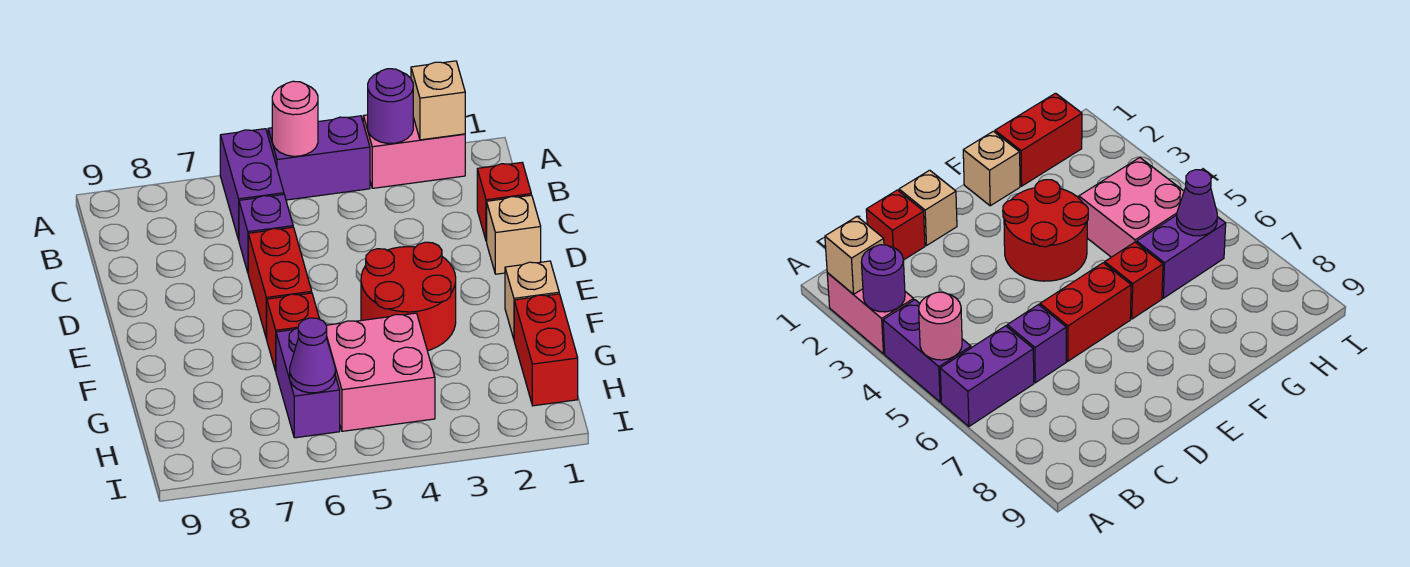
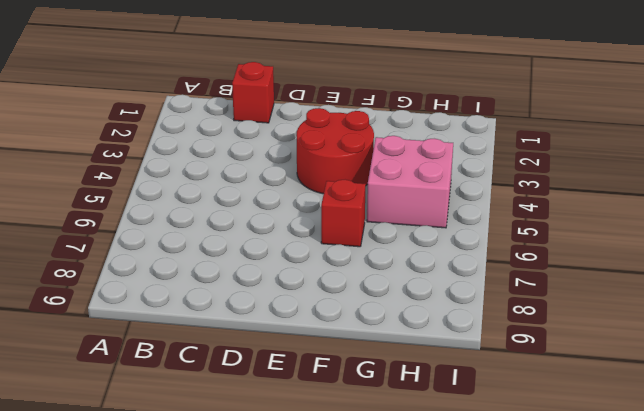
none -> pink brick A2:A3 level 1
none -> purple brick A4:A5 level 1
none -> purple brick A6:B6 level 1

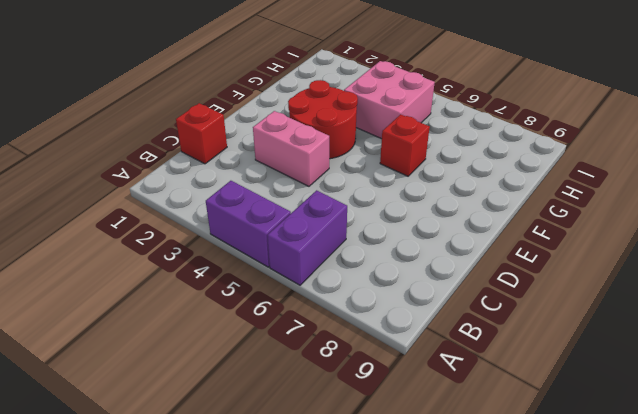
pink brick D3:D4 level 1 -> pink brick A2:A3 level 1
none -> purple brick C6 level 1
none -> tan brick D1 level 1
none -> red brick D6:E6 level 1

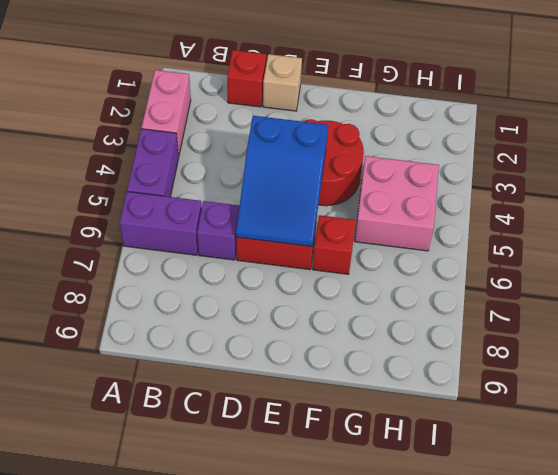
blue slope D4:E6 level 2 top 4 -> none
none -> tan brick F1 level 1
none -> red brick G1:H1 level 1
none -> purple brick G6:H6 level 1

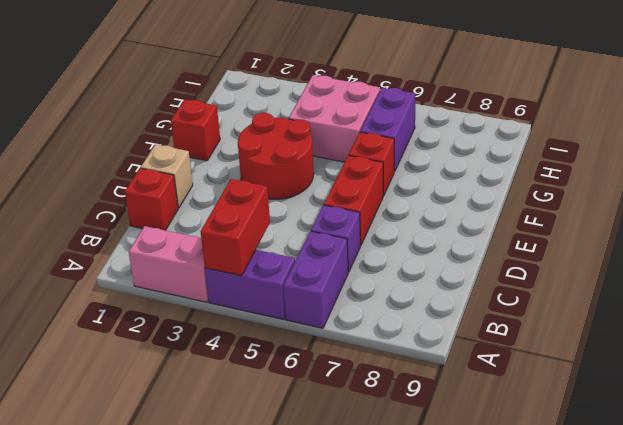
red brick A4:B4 level 2 -> red brick G1:H1 level 1
red brick F1 level 1 -> tan brick F1 level 1
none -> tan brick A2 level 2
none -> purple round brick A3 level 2
none -> pink round brick A5 level 2

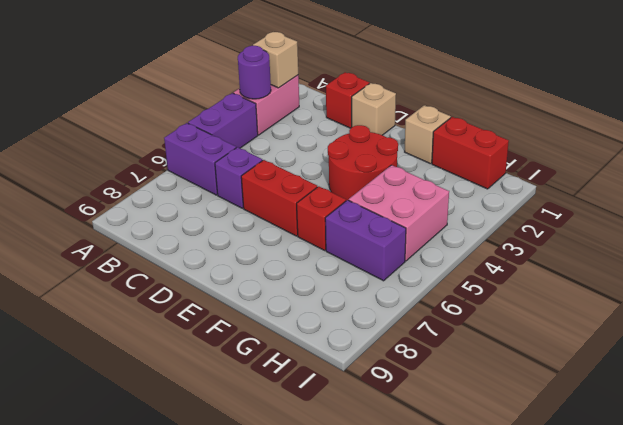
none -> pink round brick A5 level 2
none -> purple cone H6 level 2

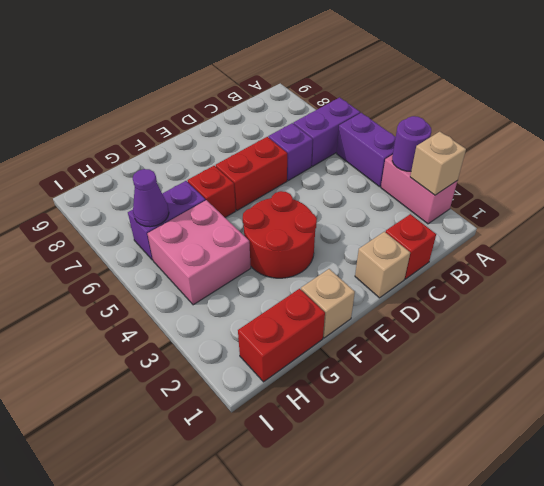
none -> pink round brick A5 level 2

